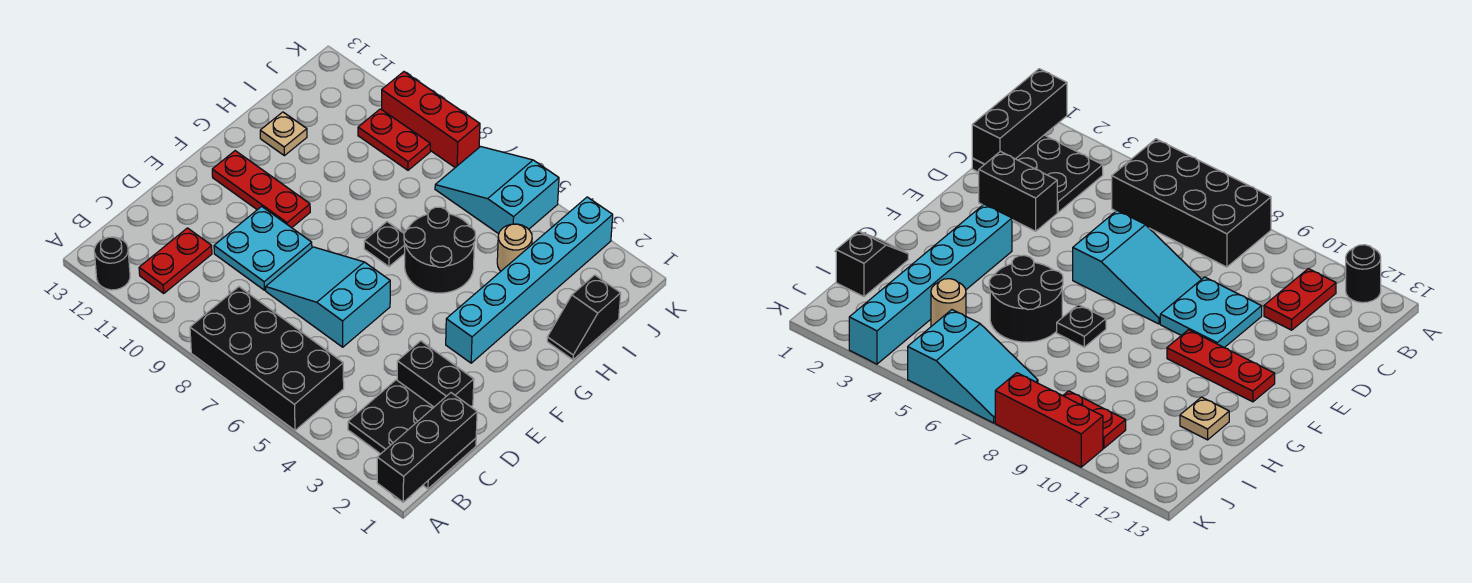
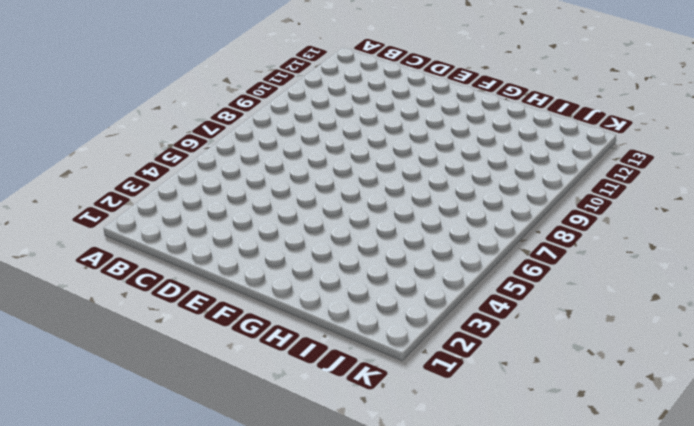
none -> black brick A5:B8 level 1
none -> black round brick A12 level 1
none -> black plate B1:C3 level 1

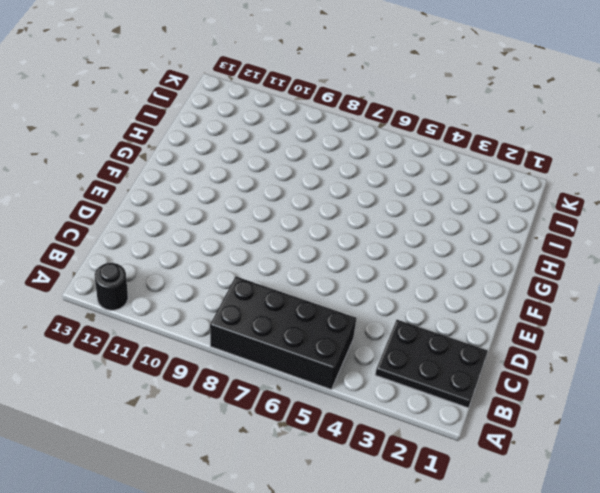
none -> red plate B11:C11 level 1
none -> black brick D2:D3 level 1
none -> cyan slope D6:E8 level 1 top 6

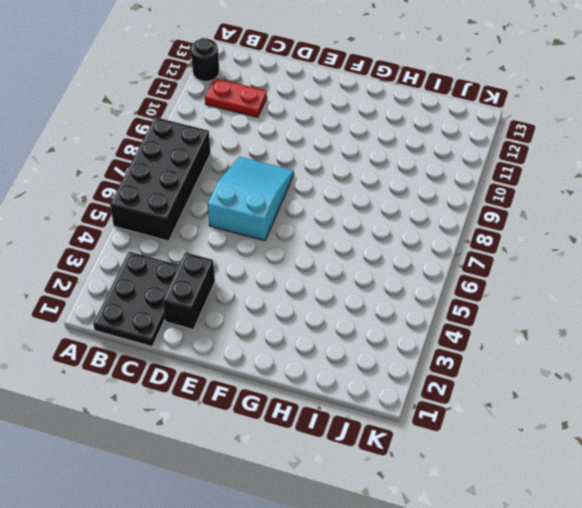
none -> cyan plate D9:E10 level 1
none -> cyan brick F3:K3 level 1
none -> red plate F10:F12 level 1

